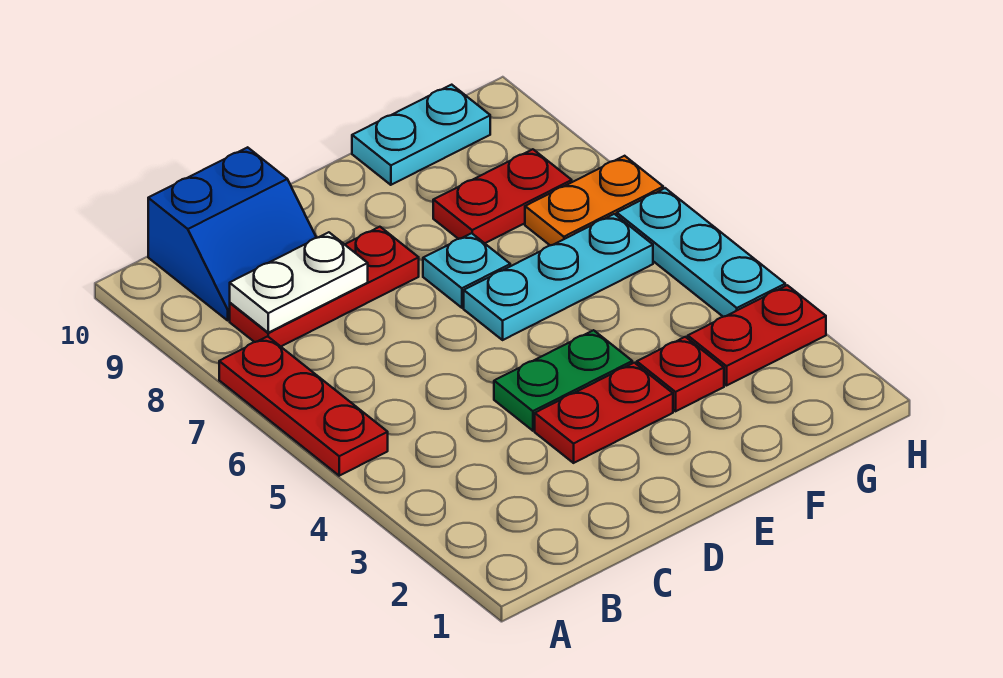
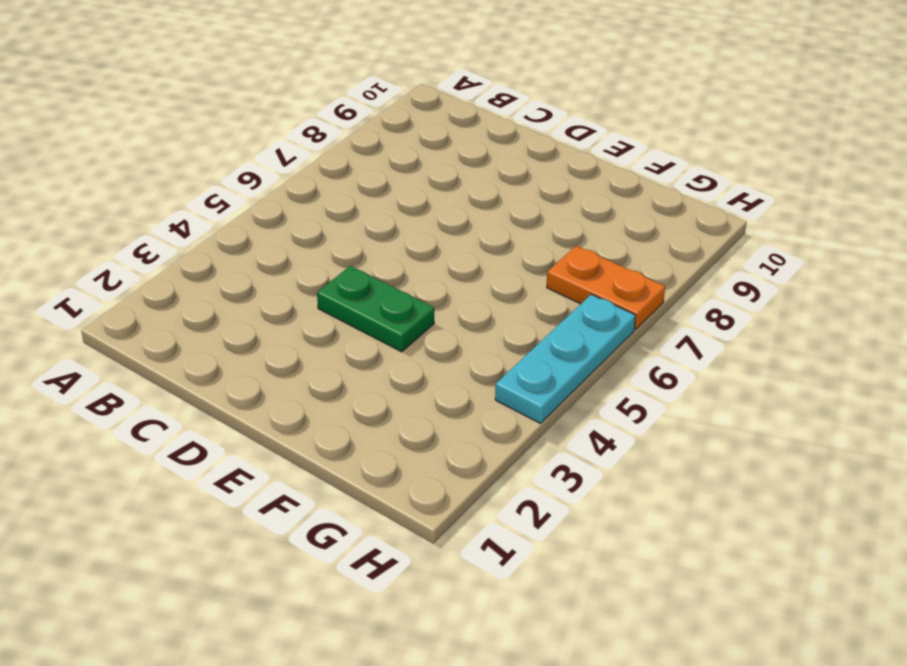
none -> red plate A5:A7 level 1
none -> red plate B8:D8 level 1
none -> blue slope B9:C10 level 1 top 10

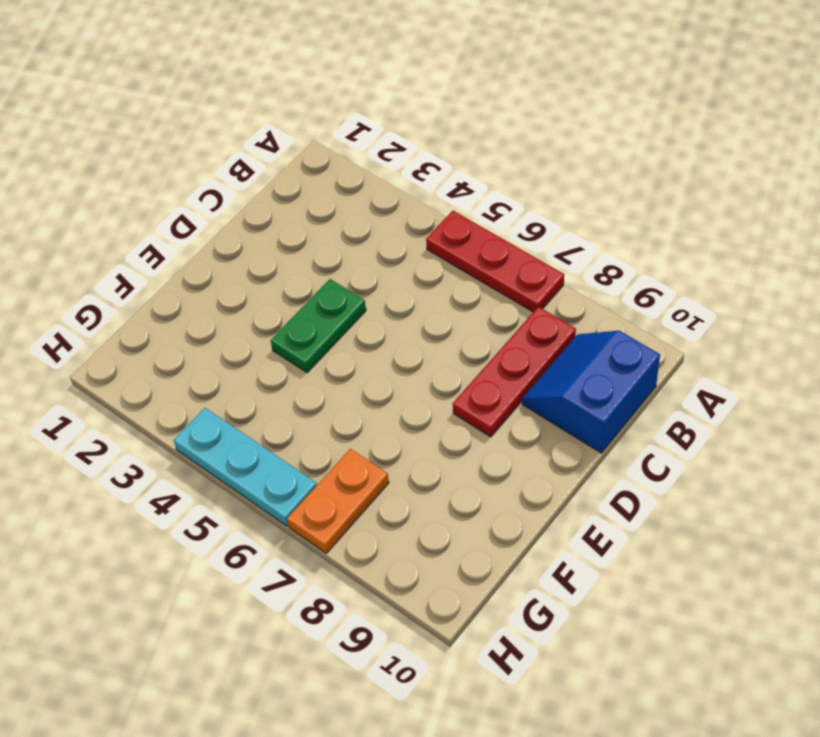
none -> red plate D3:E3 level 1
none -> cyan plate E6:G6 level 1
none -> cyan plate E7 level 1

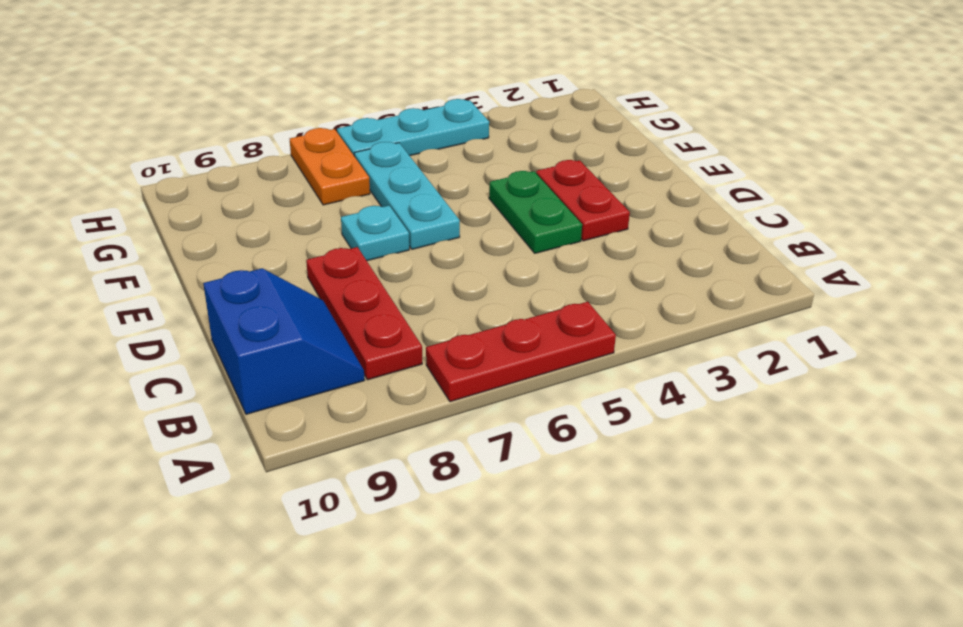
none -> red plate F3 level 1
none -> red plate F8:G8 level 1
none -> cyan plate F10:G10 level 1

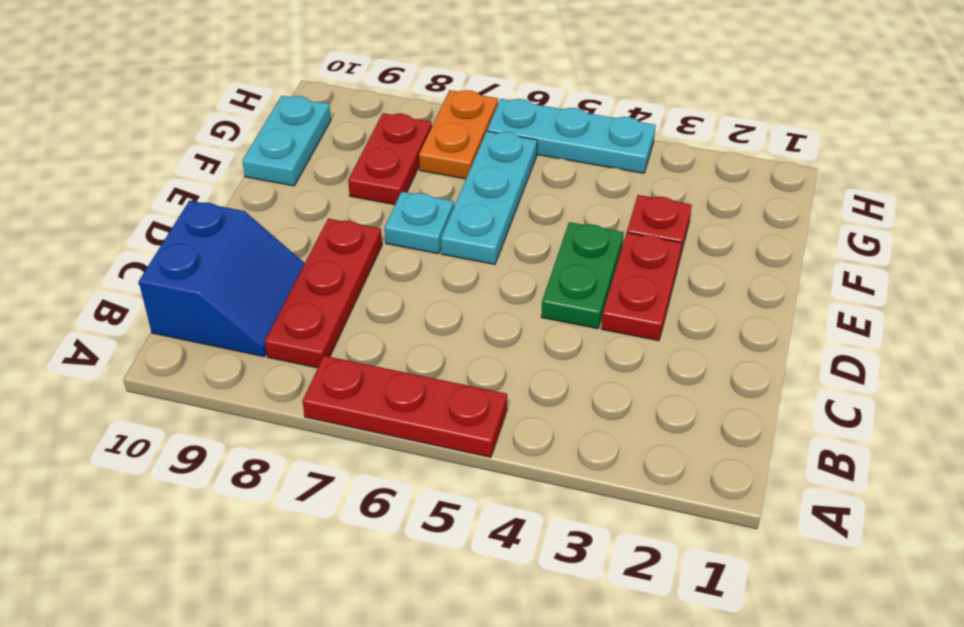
none -> red plate G3:H3 level 1
none -> white plate B8:C8 level 2

